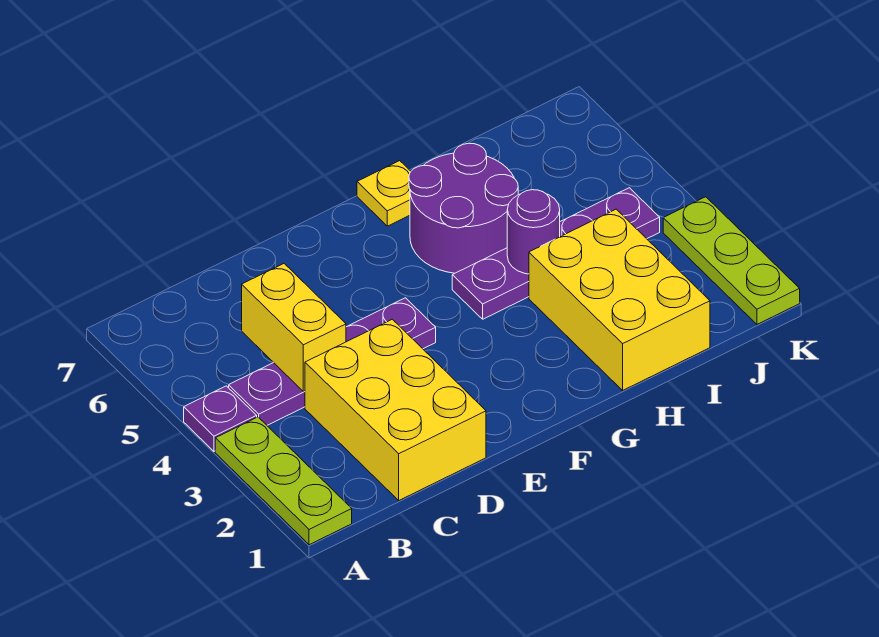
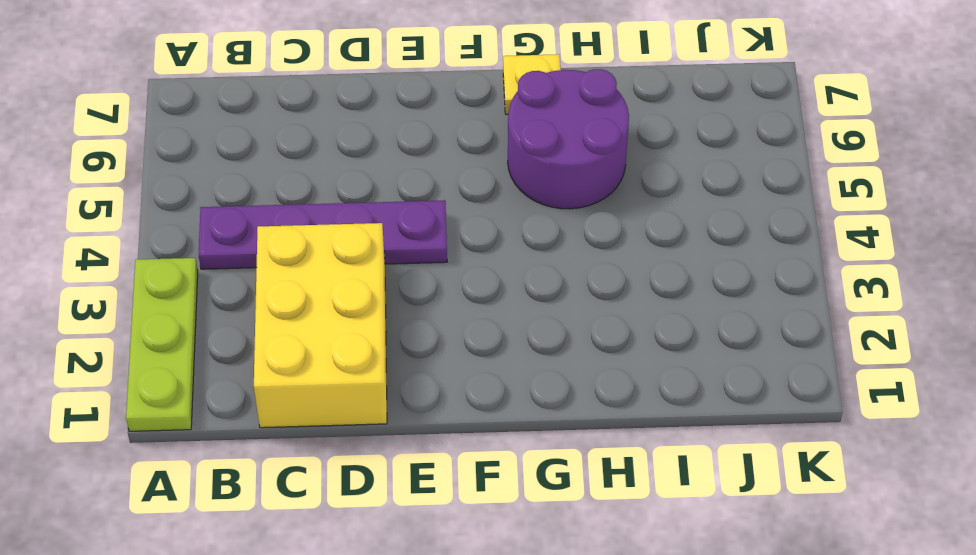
none -> purple plate A4 level 1
none -> purple plate G4:J4 level 1

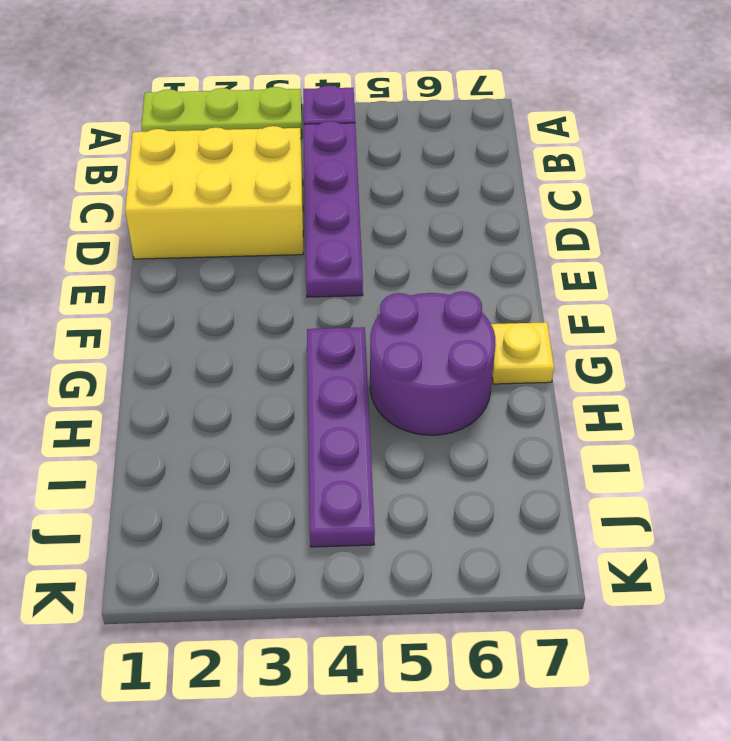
none -> yellow brick H1:I3 level 1
none -> lime plate K1:K3 level 1

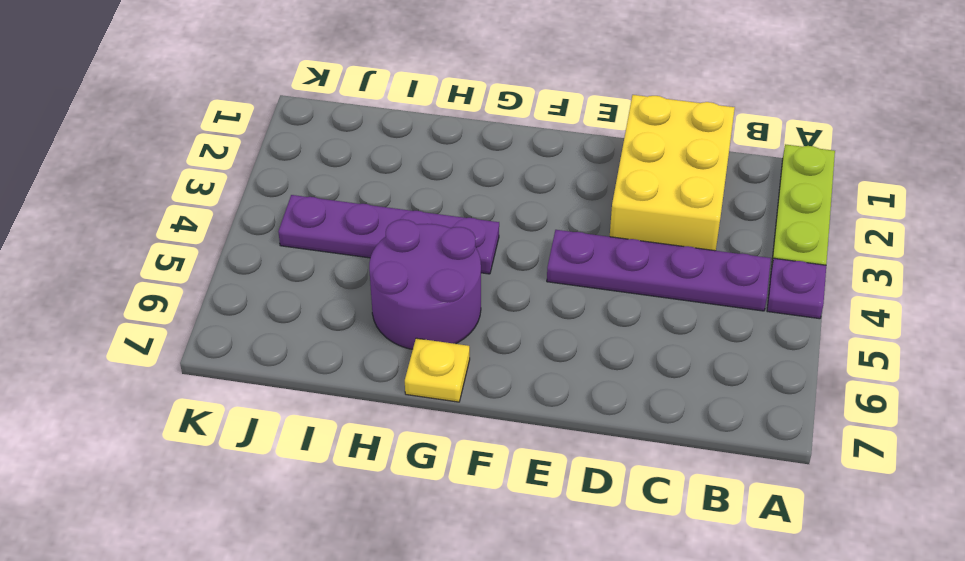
none -> yellow brick H1:I3 level 1
none -> lime plate K1:K3 level 1

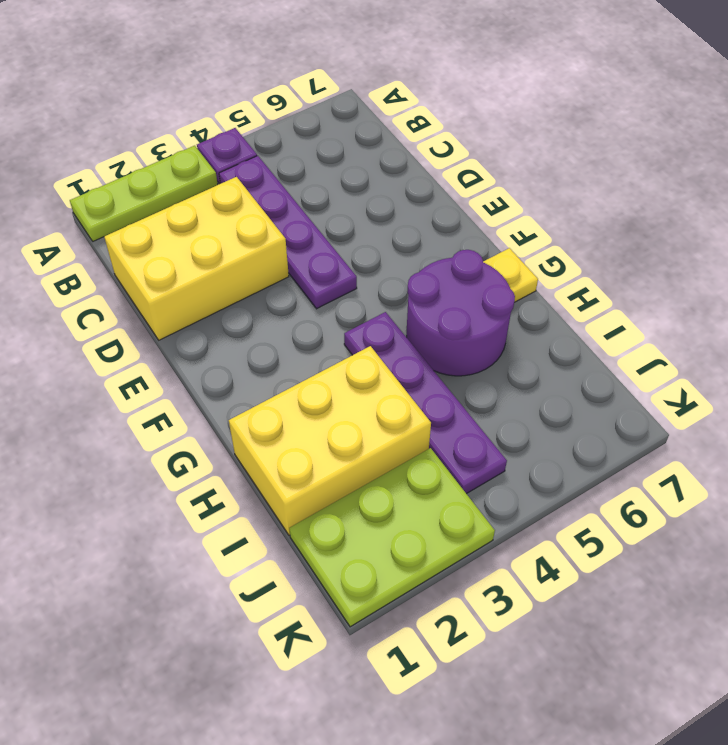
lime plate J1:K3 level 1 -> lime plate K1:K3 level 1
none -> yellow brick C4:C5 level 2
none -> purple round brick H4 level 2

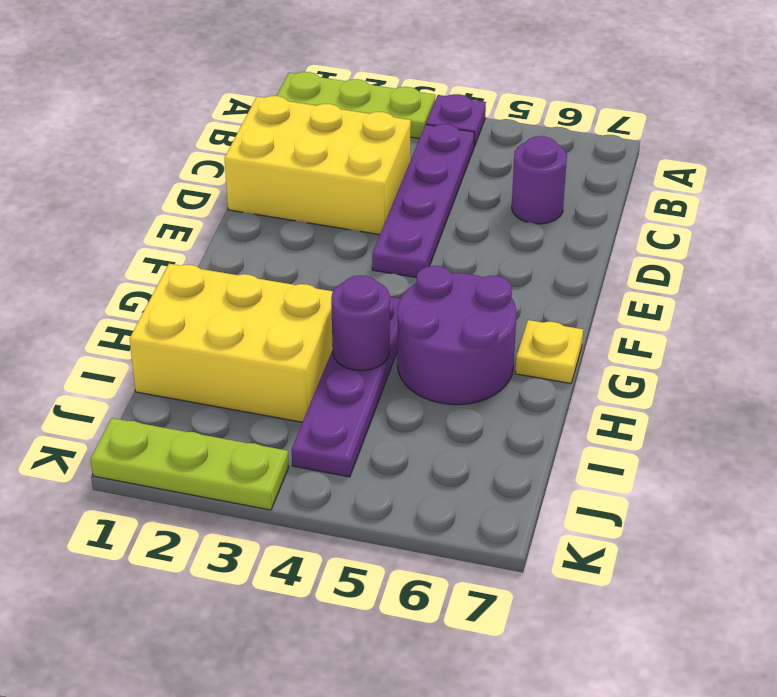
purple round brick C6 level 1 -> none
none -> yellow brick C4:C5 level 2

